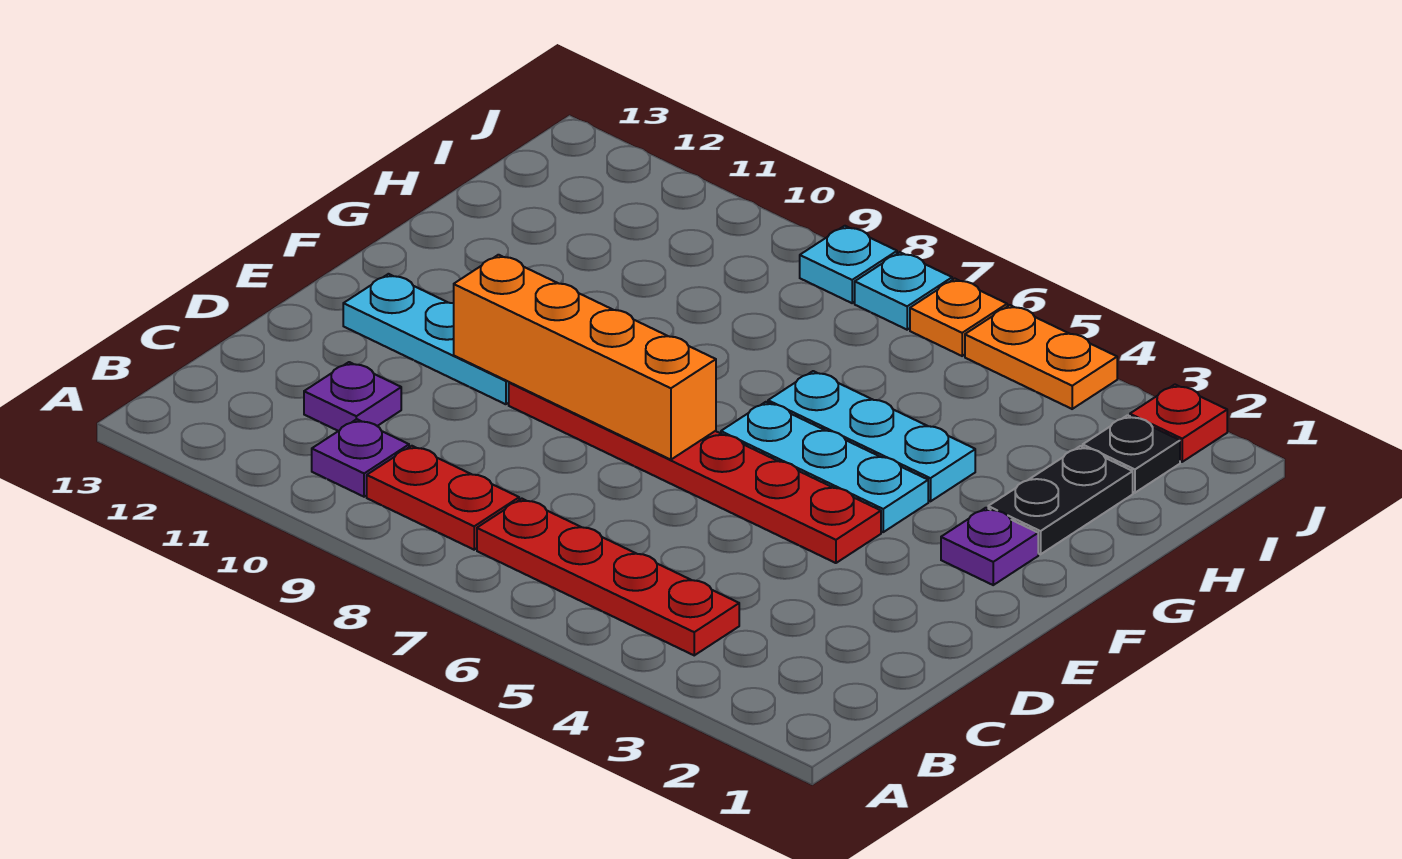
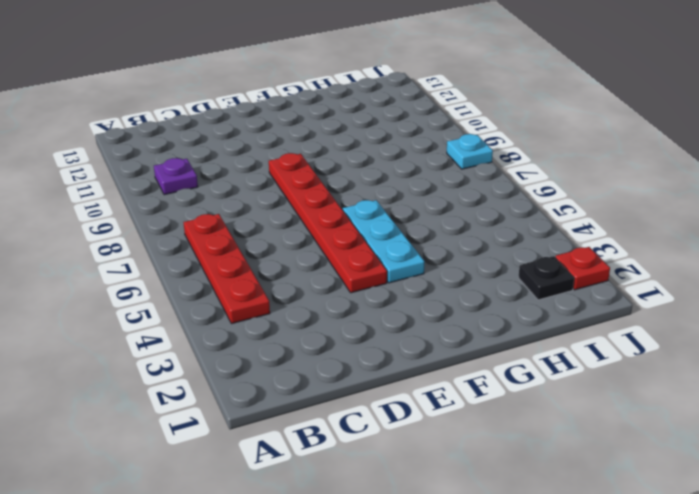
none -> red plate B8:B9 level 1
none -> purple plate C11 level 1
none -> cyan plate E10:E12 level 1

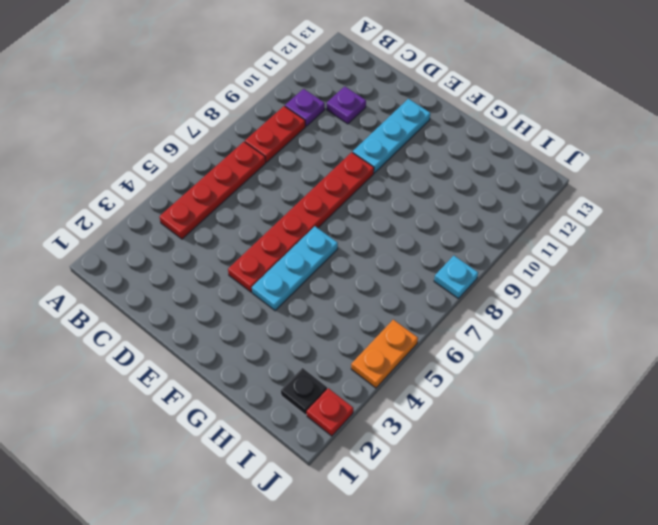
none -> purple plate F2 level 1
none -> black plate G2:H2 level 1
none -> cyan plate G4:G6 level 1

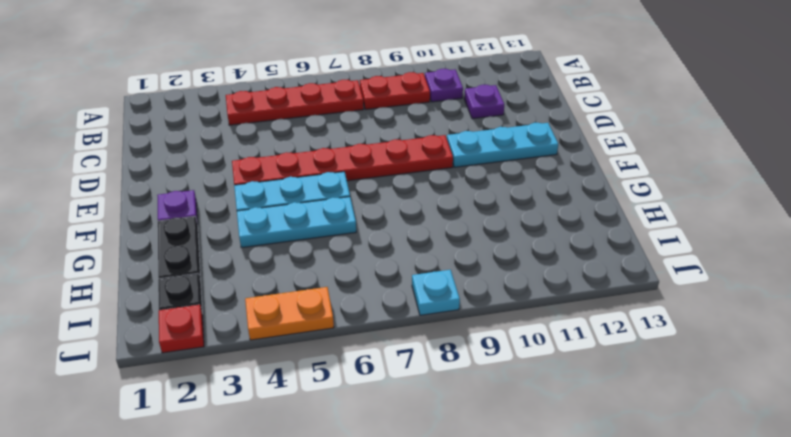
none -> orange plate J6 level 1
none -> cyan plate J7 level 1
none -> orange brick E7:E10 level 2

